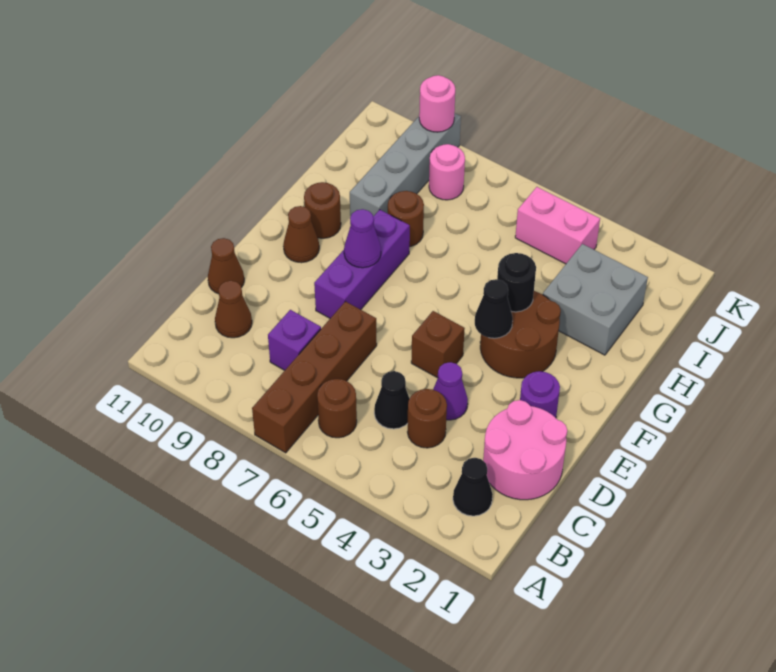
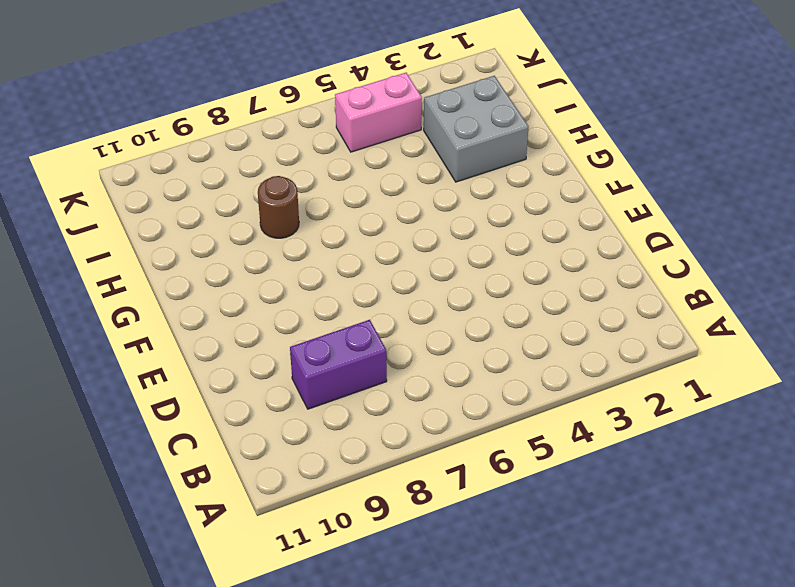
purple brick C8:C9 level 1 -> purple brick C8 level 1
none -> brown brick A7:D7 level 1
none -> black cone B2 level 1
none -> brown round brick B6 level 1

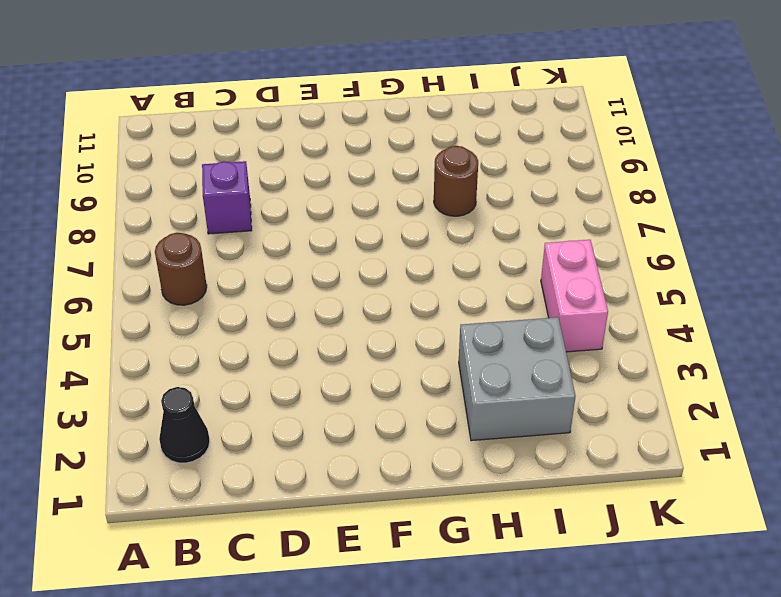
none -> brown brick A7:D7 level 1
none -> pink round brick C1:D2 level 1
none -> brown round brick C4 level 1

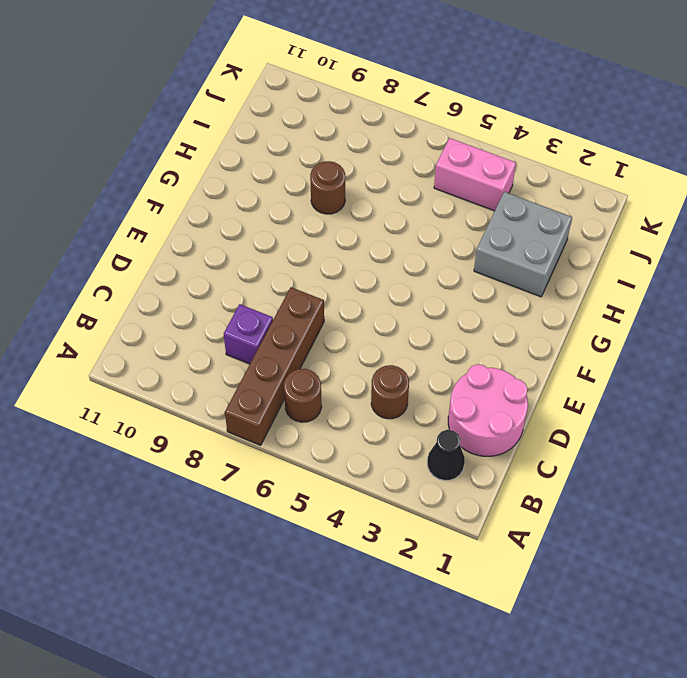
none -> black cone C5 level 1
none -> brown cone C10 level 1
none -> purple cone D4 level 1

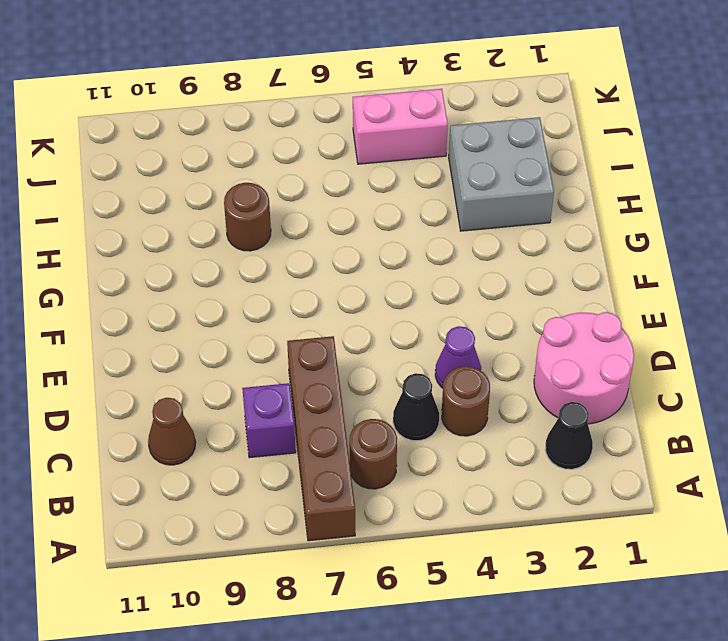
none -> brown cone D11 level 1
none -> purple round brick E2 level 1
none -> brown brick E5 level 1

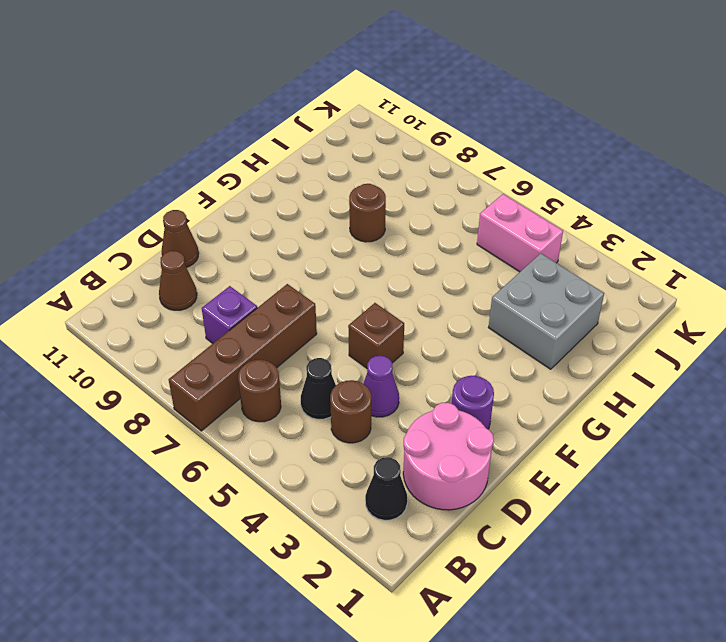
none -> purple brick E8:G8 level 1
none -> brown round brick F3:G4 level 1
none -> brown cone F10 level 1

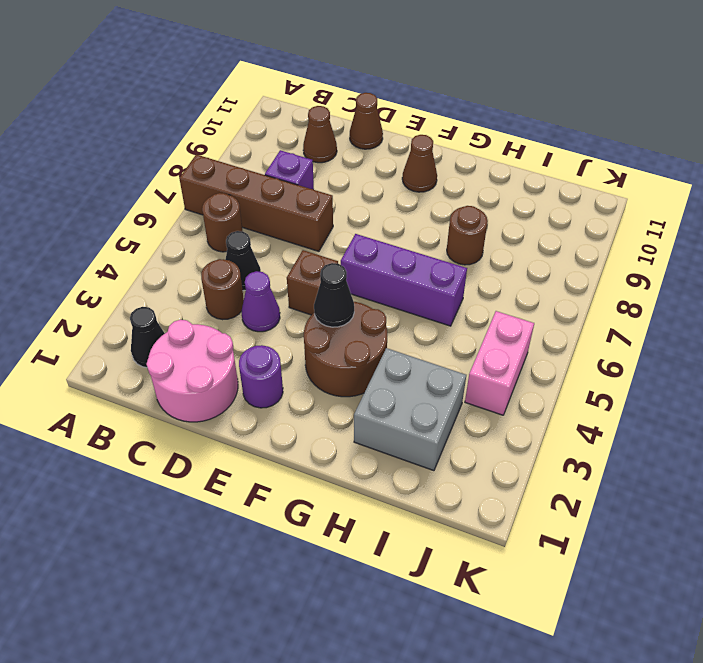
purple brick F6:H6 level 1 -> purple brick E8:G8 level 1
none -> brown round brick G10 level 1
none -> grey brick H9:K9 level 1
none -> pink round brick J8 level 1

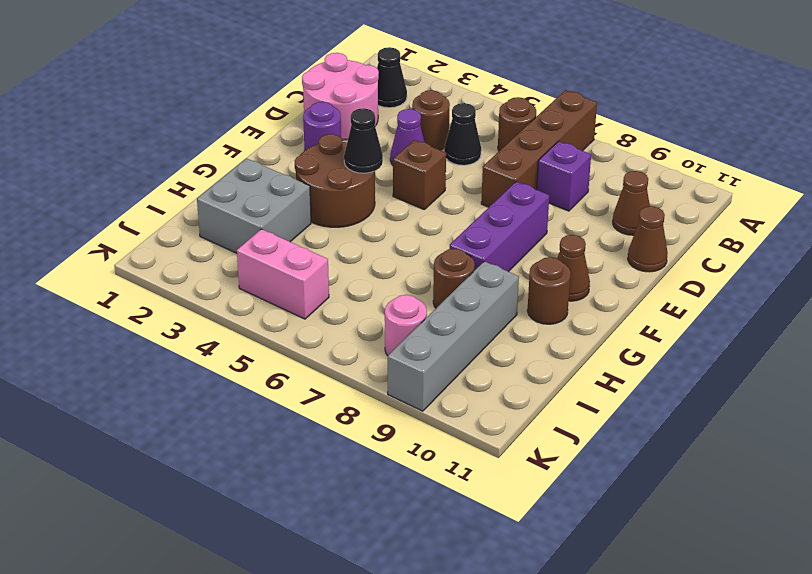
none -> purple cone F8 level 2
none -> black round brick G4 level 2
none -> pink round brick K9 level 2

